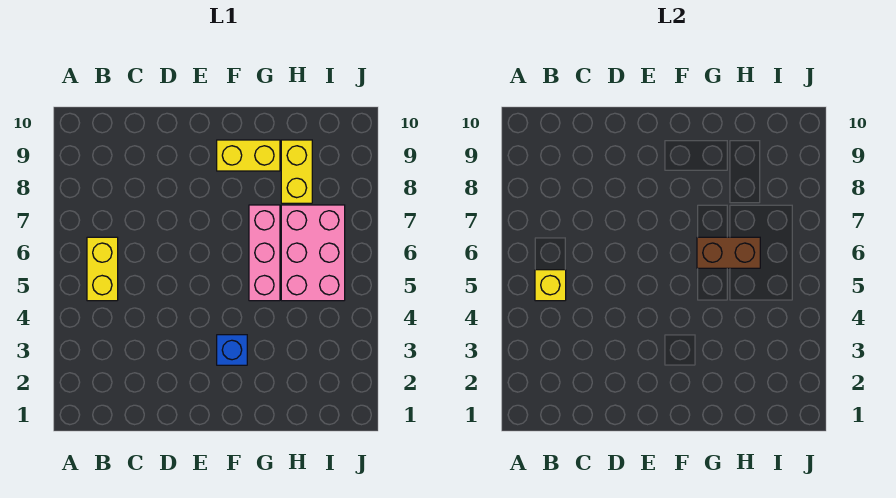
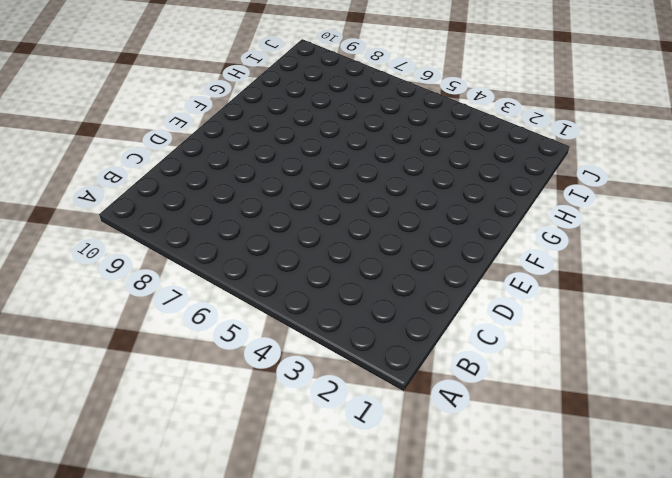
none -> yellow brick B5:B6 level 1
none -> blue brick F3 level 1

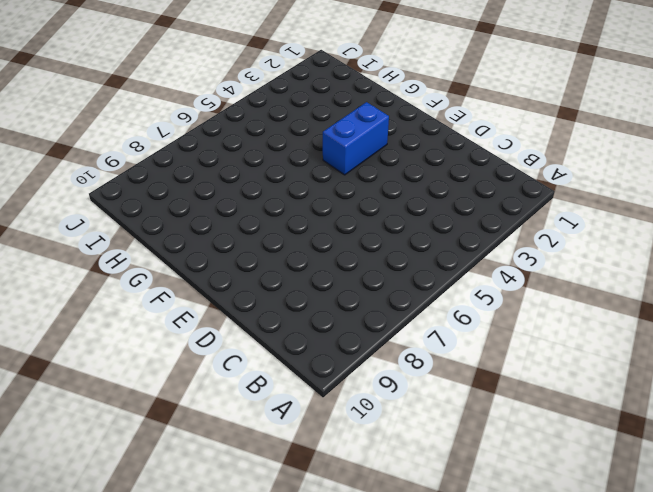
blue brick F3:F4 level 1 -> blue brick F3 level 1
none -> yellow brick B5:B6 level 1
none -> yellow brick F9:G9 level 1

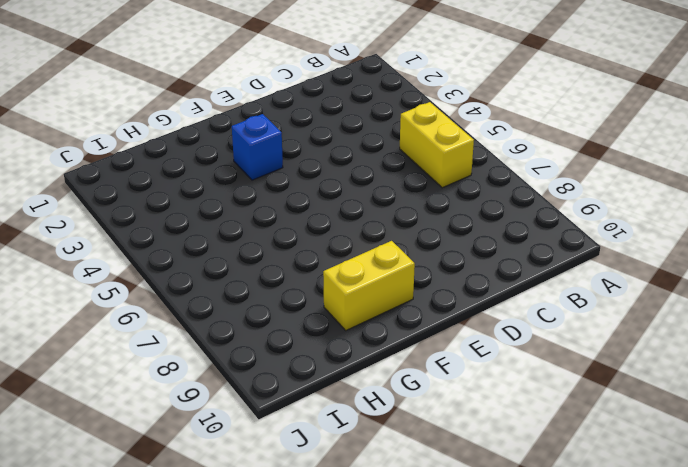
none -> pink brick G5:G7 level 1
none -> pink brick H5:I7 level 1

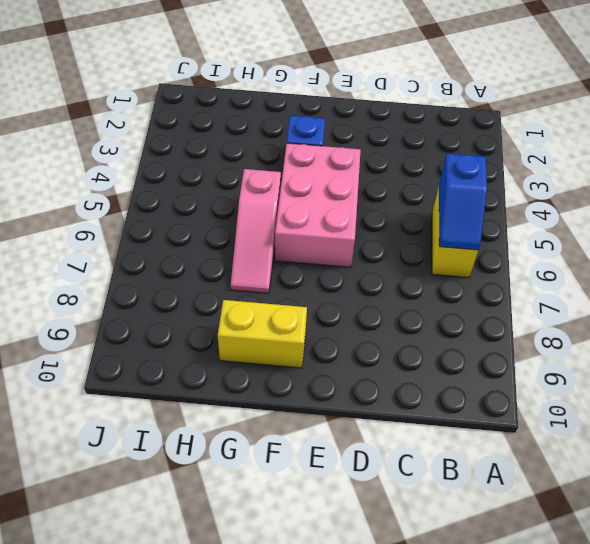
blue slope B5:B6 level 2 top 5 -> yellow brick B5 level 2
pink brick E4:F6 level 1 -> pink brick H5:I7 level 1
pink slope G5:G7 level 1 top 5 -> pink brick G5:G7 level 1
none -> yellow brick H8:H9 level 1
none -> brown brick G6:H6 level 2

